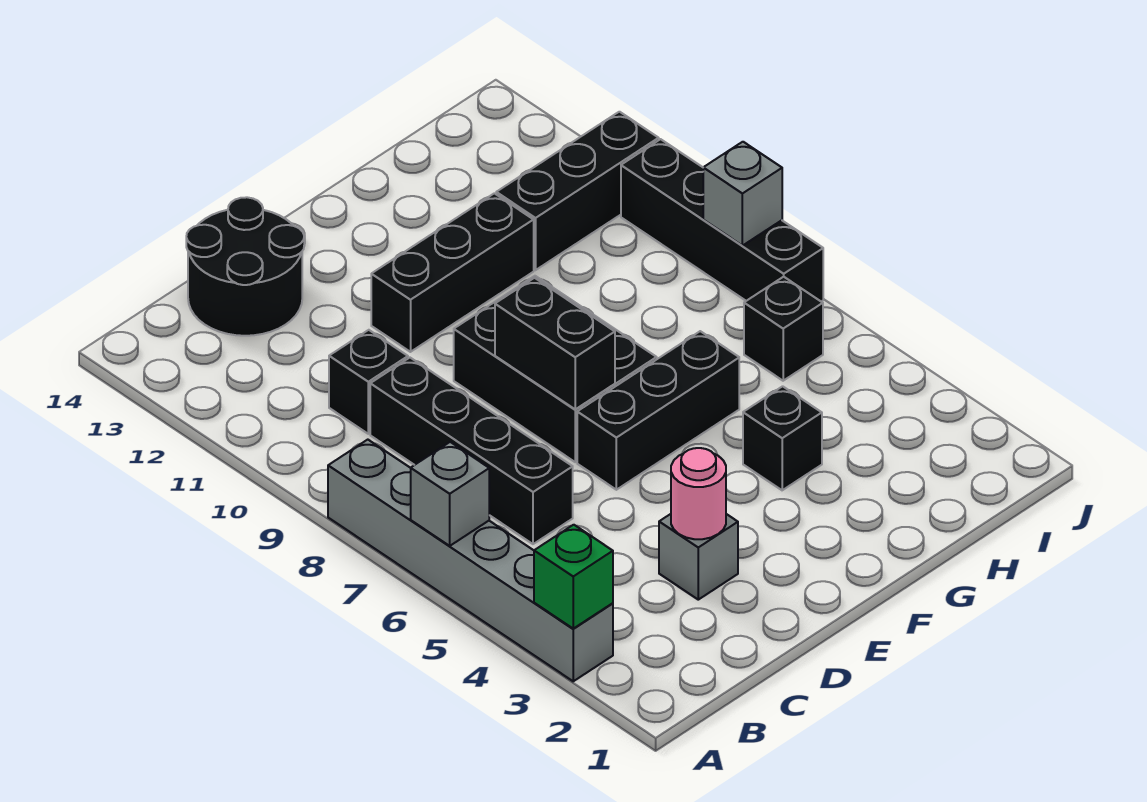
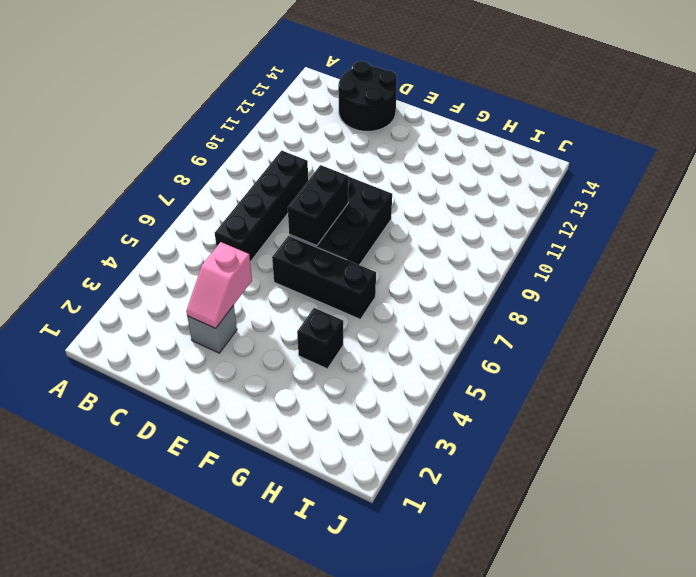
pink slope D3:D4 level 2 top 4 -> pink round brick D3 level 2
none -> grey brick A3:A8 level 1
none -> black brick C10 level 1
none -> black brick E11:G11 level 1

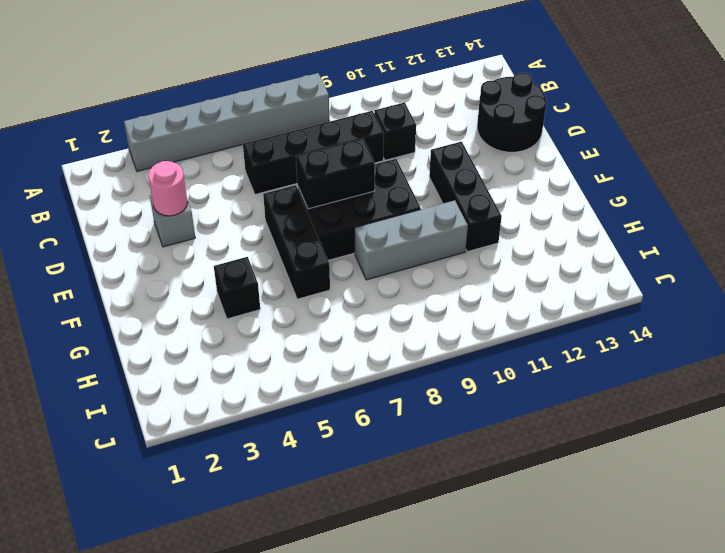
grey brick G8:G10 level 1 -> none
none -> black brick H11:J11 level 1
none -> black brick I6 level 1
none -> black brick J7:J10 level 1

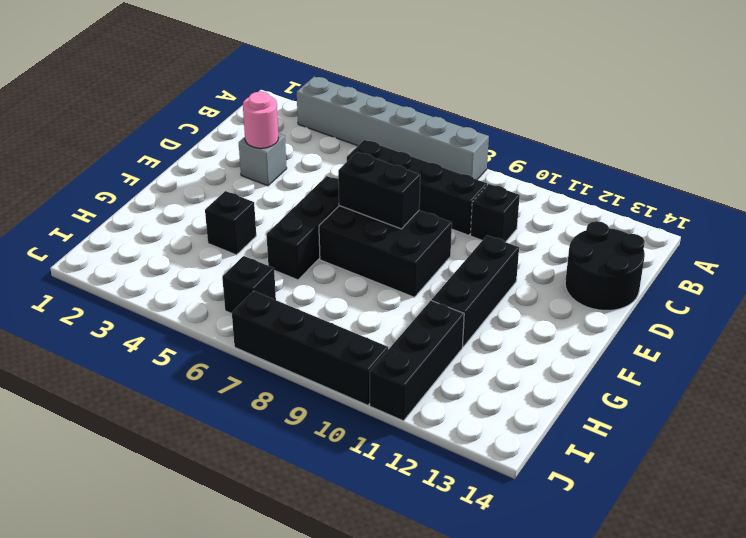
none -> green brick A3 level 2
none -> grey brick A6 level 2
none -> grey brick J8 level 2

